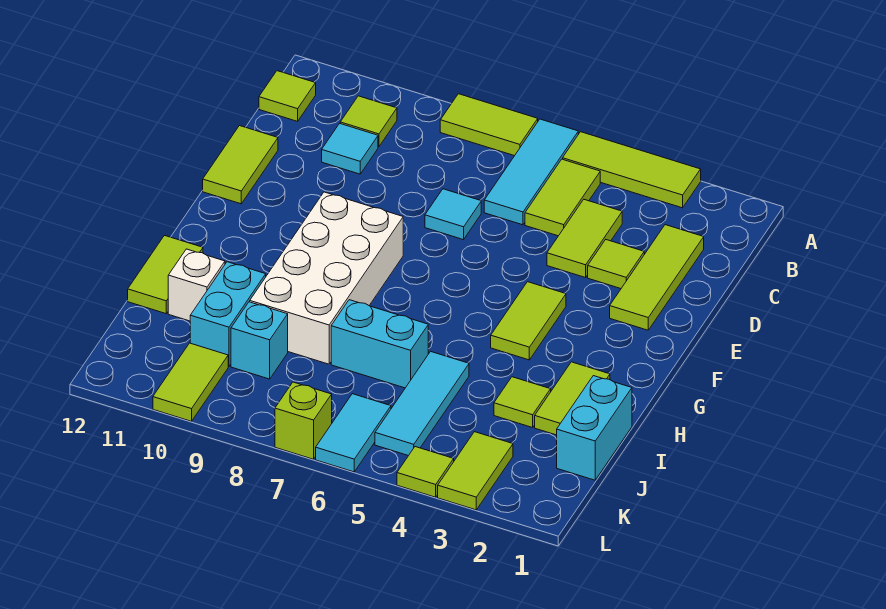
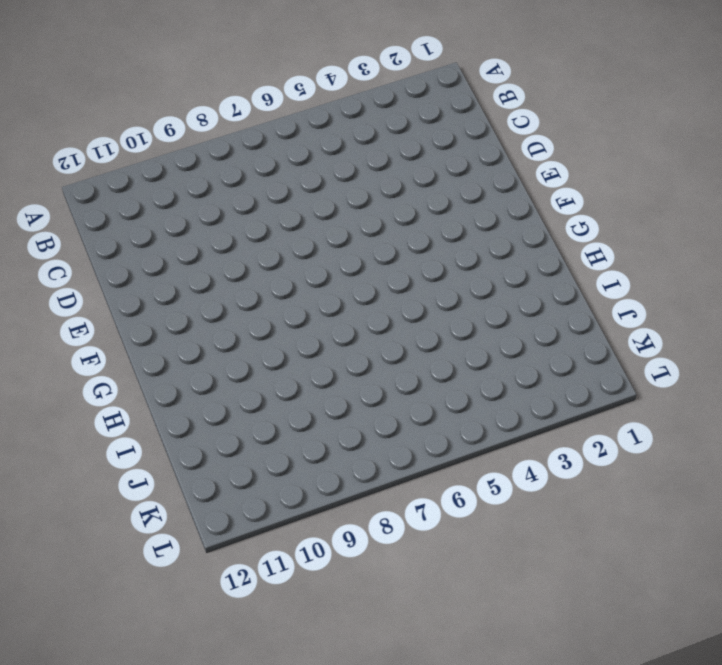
none -> lime tile A3:A5 level 1
none -> cyan tile A6:C6 level 1
none -> lime tile A7:A8 level 1

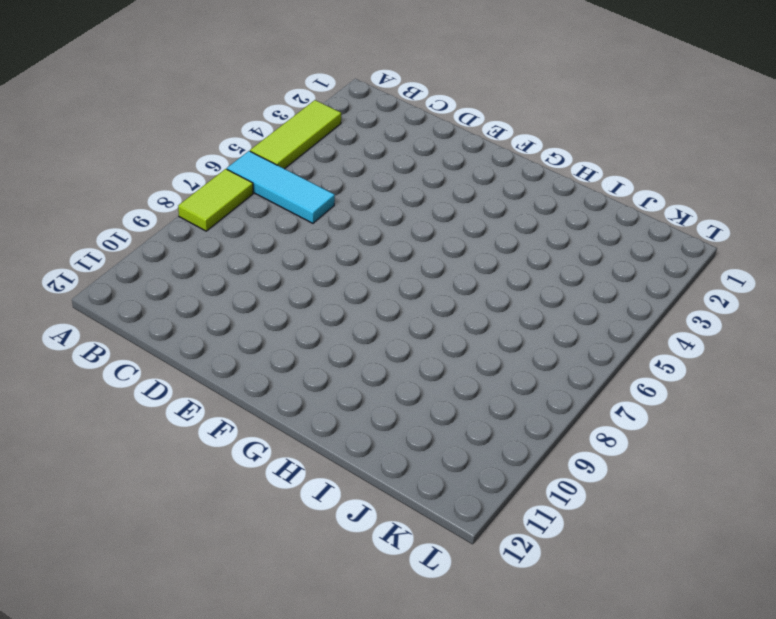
none -> lime tile B5:C5 level 1
none -> lime tile B10 level 1
none -> lime tile B12 level 1

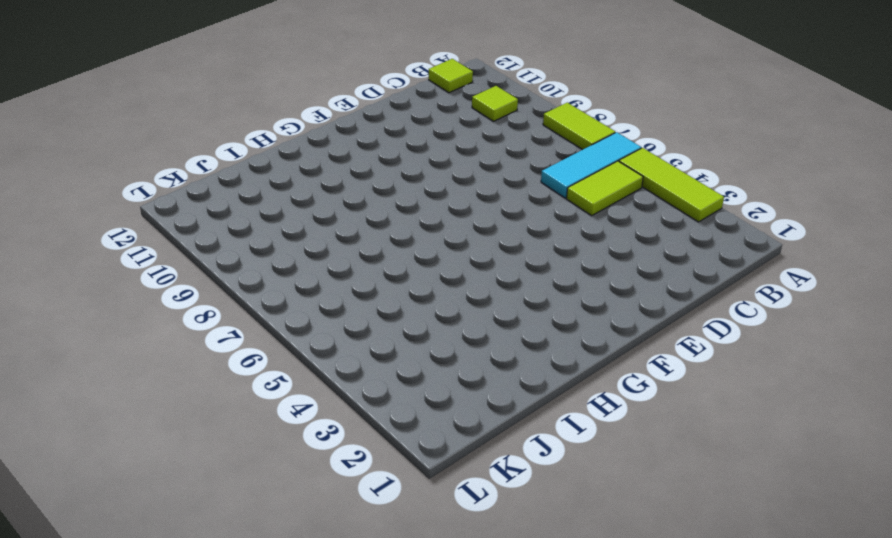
none -> lime tile C2:E2 level 1
none -> lime tile C4:D4 level 1
none -> cyan tile C10 level 1

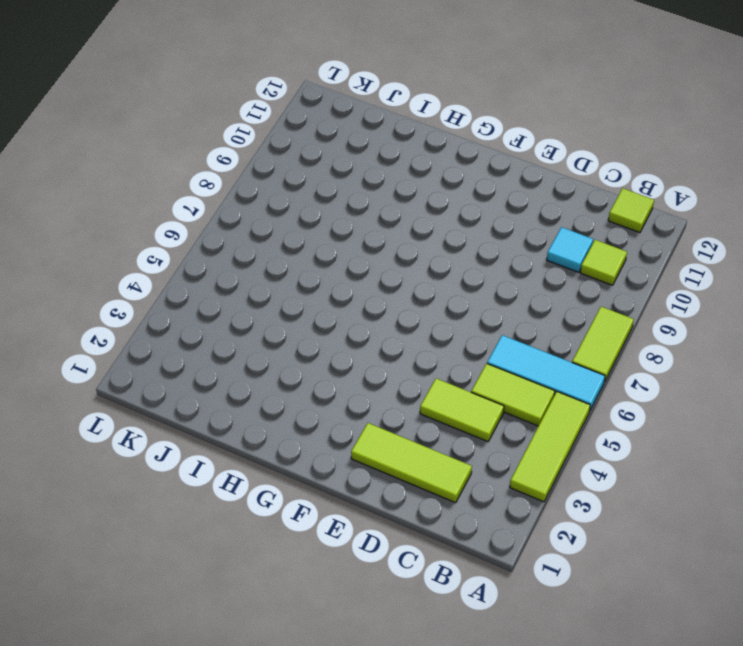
none -> lime tile D3 level 1
none -> cyan tile D7 level 1
none -> lime tile D12:E12 level 1

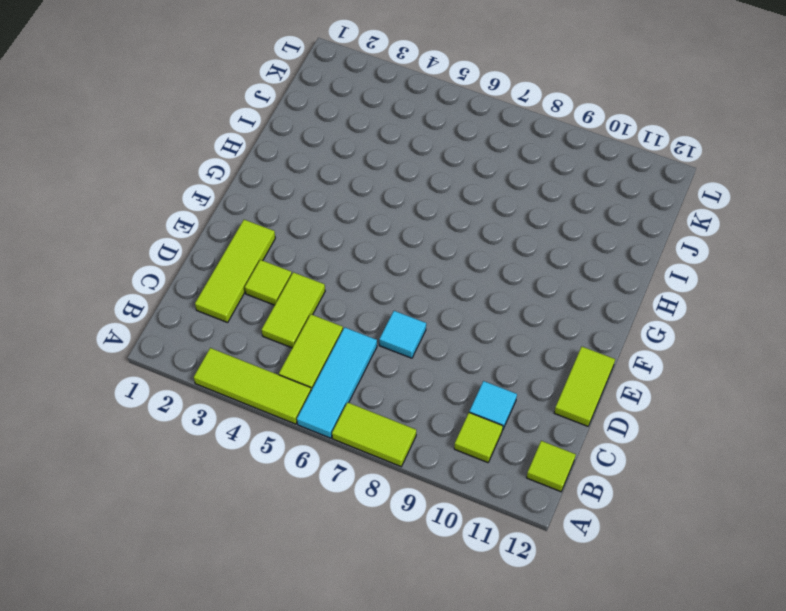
none -> lime tile F4:G4 level 1
none -> white brick F8:I9 level 1
none -> lime tile H2:I2 level 1

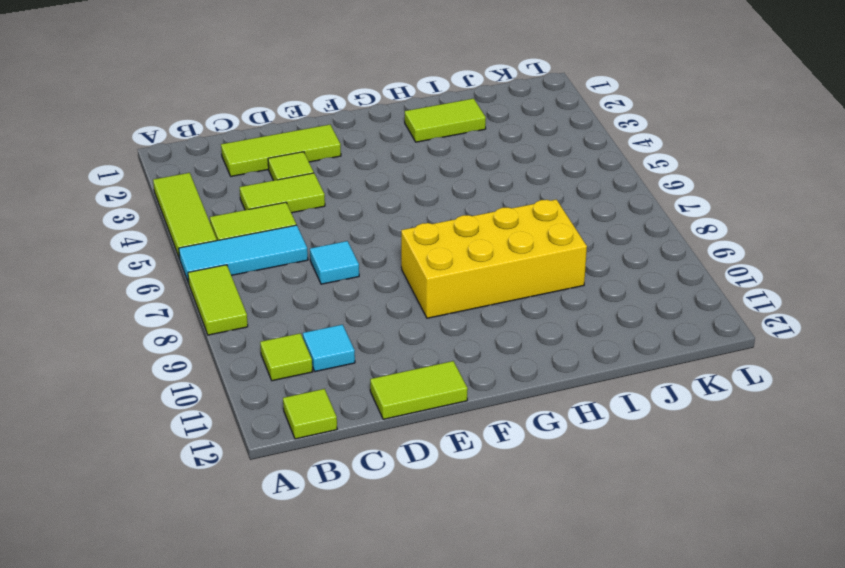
yellow brick F8:I9 level 1 -> white brick F8:I9 level 1
none -> lime tile F4:G4 level 1
none -> lime tile H12:I12 level 1
none -> cyan brick I1:J1 level 1

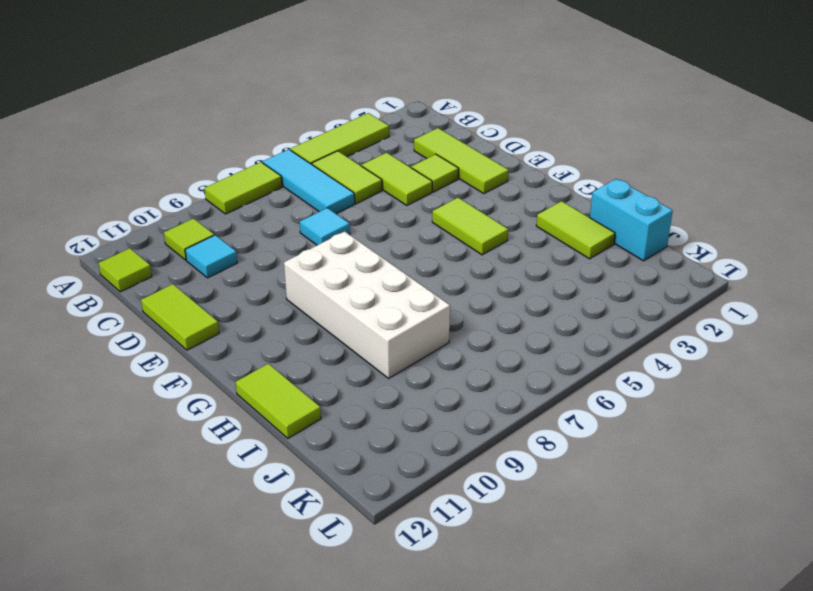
none -> lime tile I3 level 1
none -> cyan tile I5:K5 level 1
none -> cyan brick I6:I7 level 1

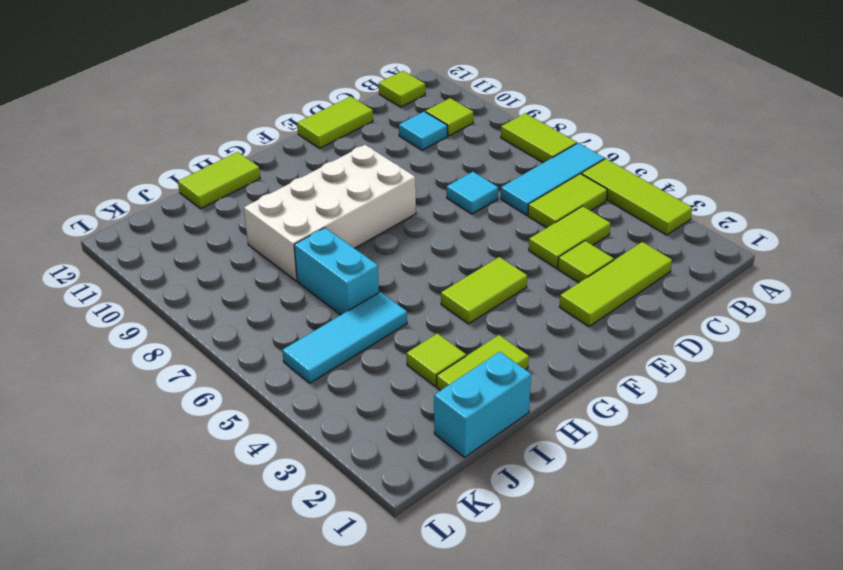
none -> cyan brick I10:J10 level 1
none -> white brick I11 level 1
none -> cyan brick J9 level 1

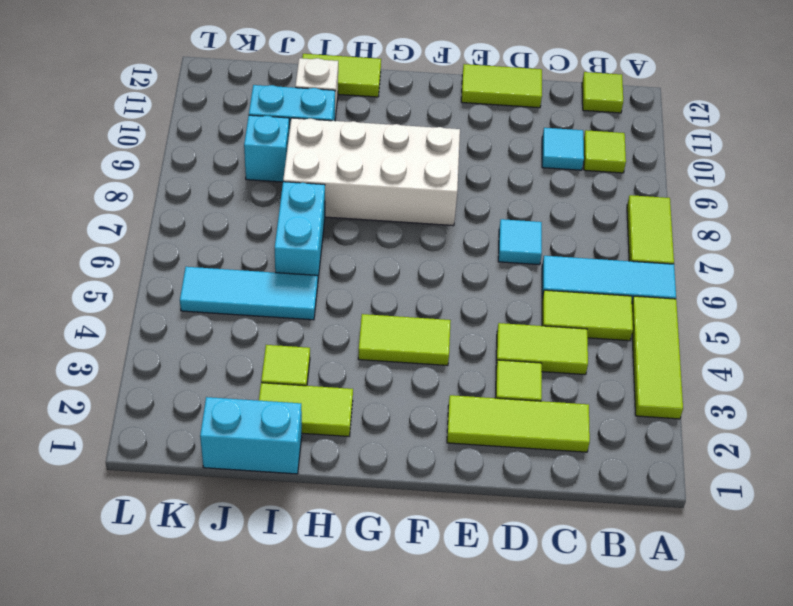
none -> lime tile K3:L3 level 1
none -> cyan tile K6:L6 level 1
none -> lime tile K10:L10 level 1

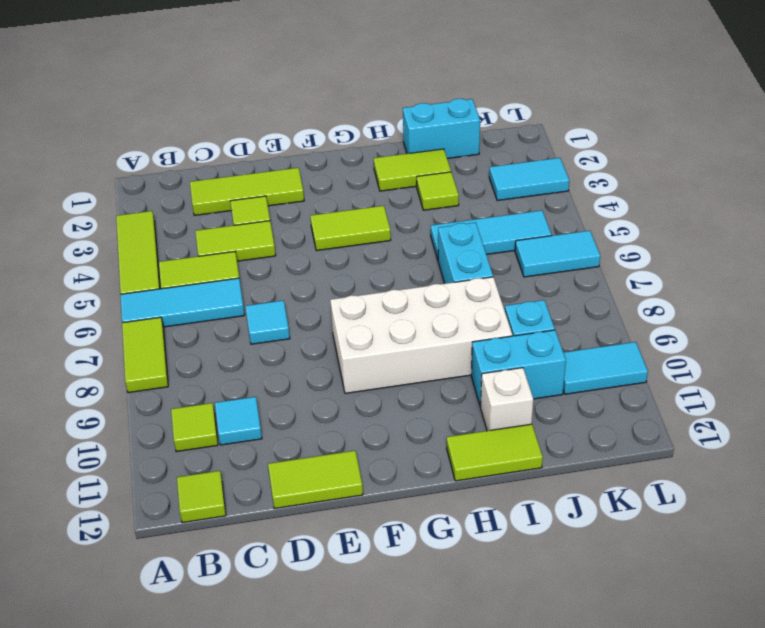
cyan tile K3:L3 level 1 -> lime tile K3:L3 level 1
cyan tile K10:L10 level 1 -> lime tile K10:L10 level 1
none -> lime tile L4 level 1
none -> lime brick L7 level 1

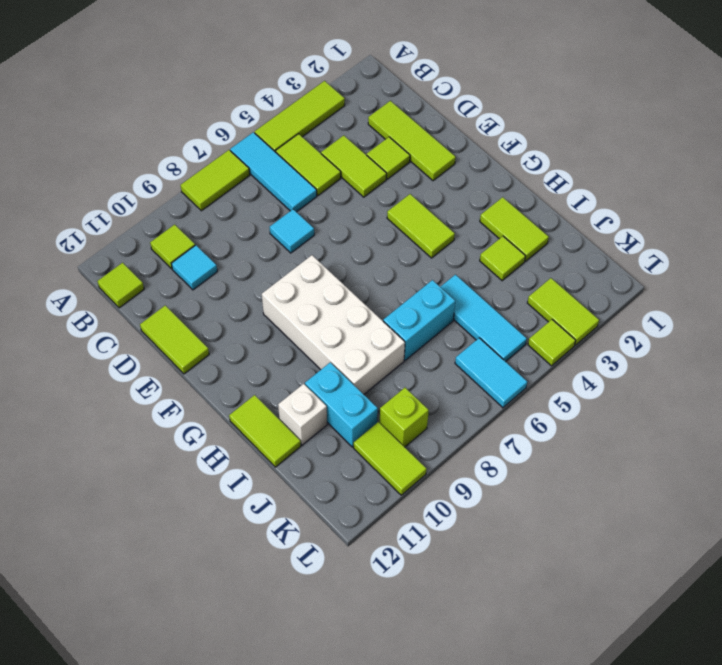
lime brick K9 level 1 -> lime brick L7 level 1
none -> cyan brick I1:J1 level 1
none -> cyan brick J9 level 1

